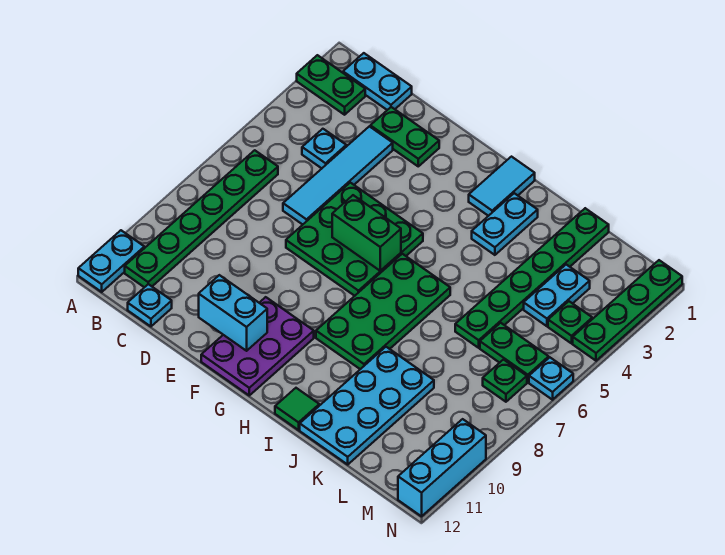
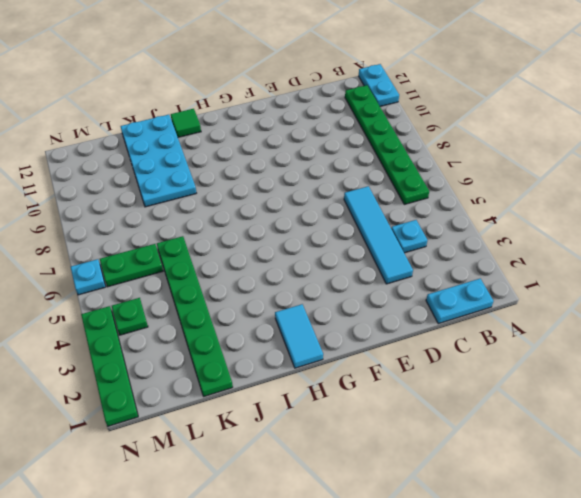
none -> green plate A2:B2 level 1
none -> cyan plate C12 level 1
none -> green plate D2:E2 level 1

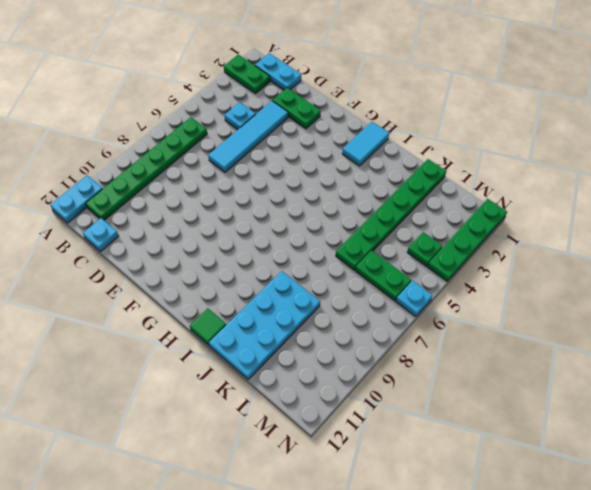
none -> green plate E5:G7 level 1
none -> purple plate F10:G12 level 1
none -> green plate H6:I9 level 1

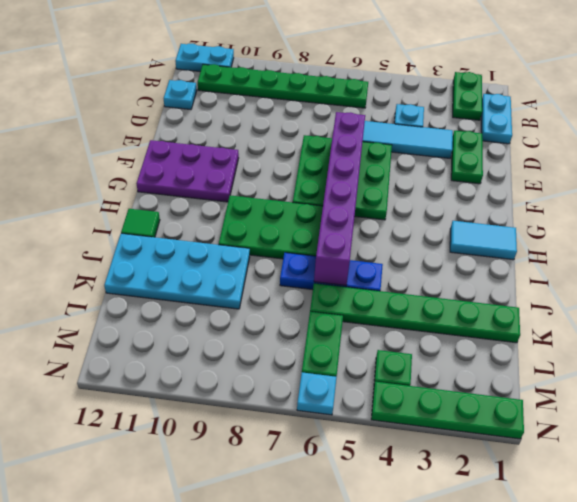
purple brick E6:J6 level 2 -> green brick F6:G6 level 2
blue plate J5:J7 level 1 -> none
none -> cyan plate I2:I3 level 1
none -> cyan plate L3:L4 level 1
none -> green plate M7 level 1

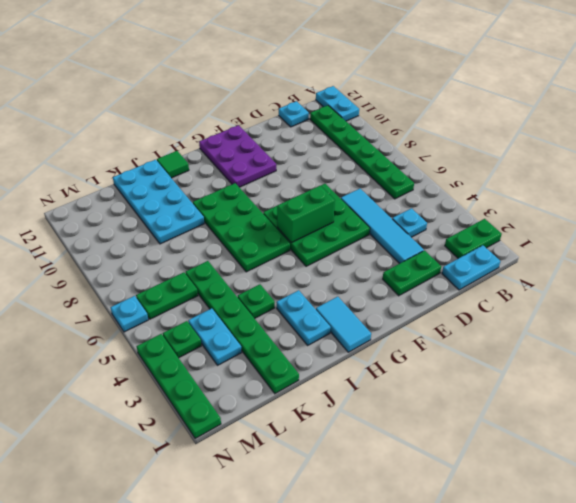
green plate J4 level 1 -> green plate M7 level 1
none -> cyan brick N10:N12 level 1
none -> cyan brick E11:F11 level 2

